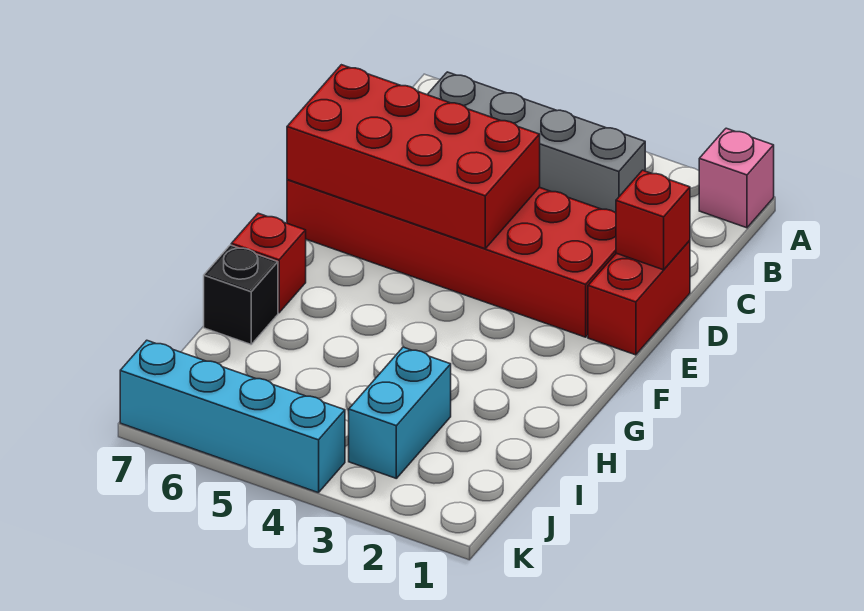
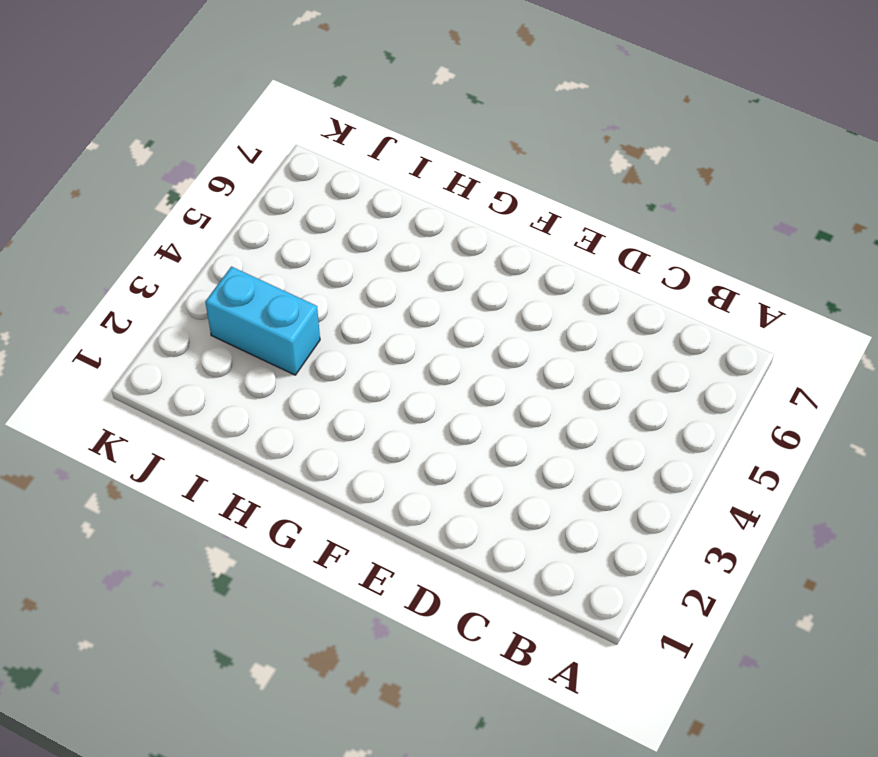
none -> pink brick A1 level 1
none -> grey brick B3:B6 level 1

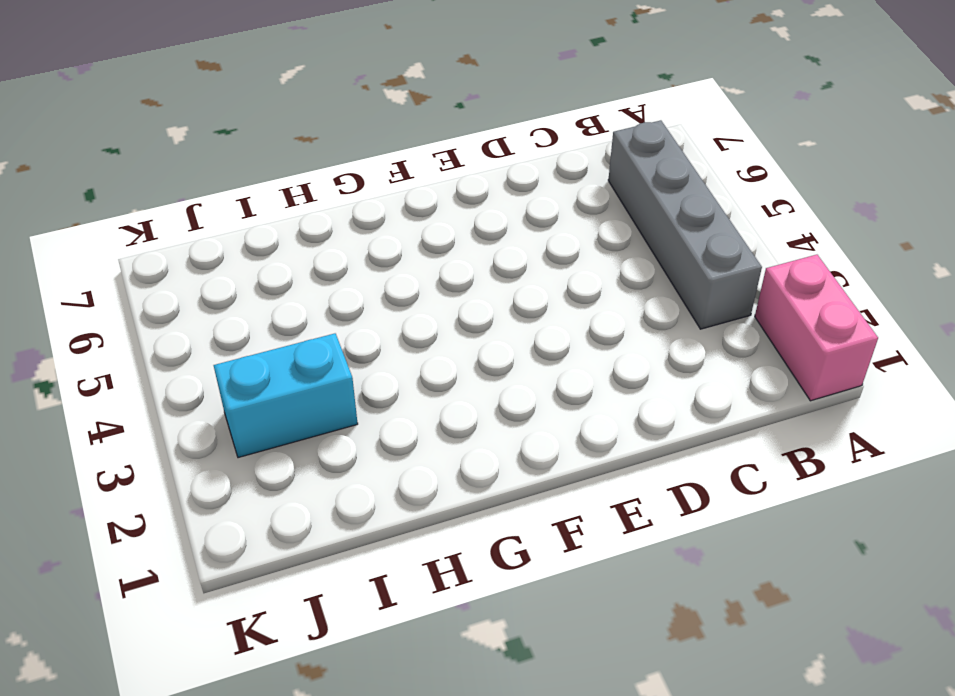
pink brick A1:A2 level 1 -> pink brick A1 level 1
none -> red brick D1:E1 level 1
none -> red brick D2:E7 level 1

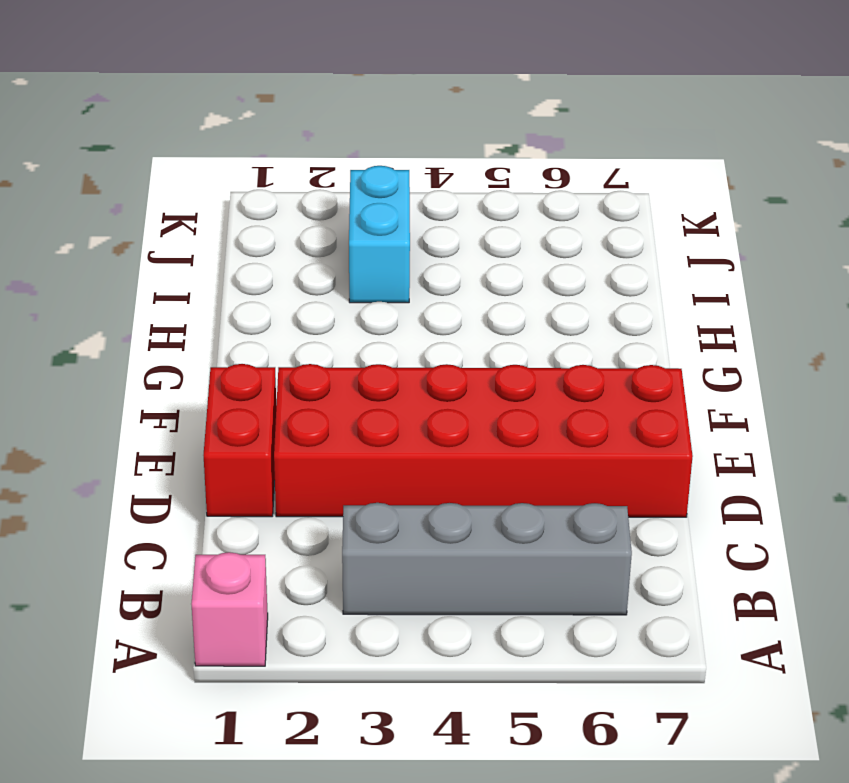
none -> red brick G7 level 1
none -> black brick H7 level 1

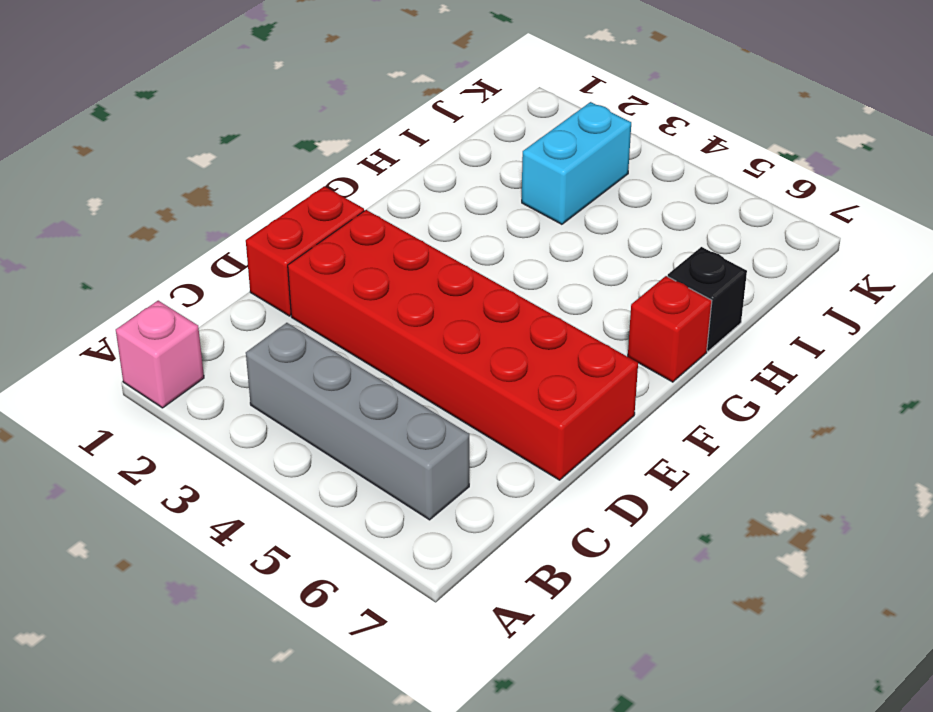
none -> cyan brick K4:K7 level 1
none -> red brick D1 level 2

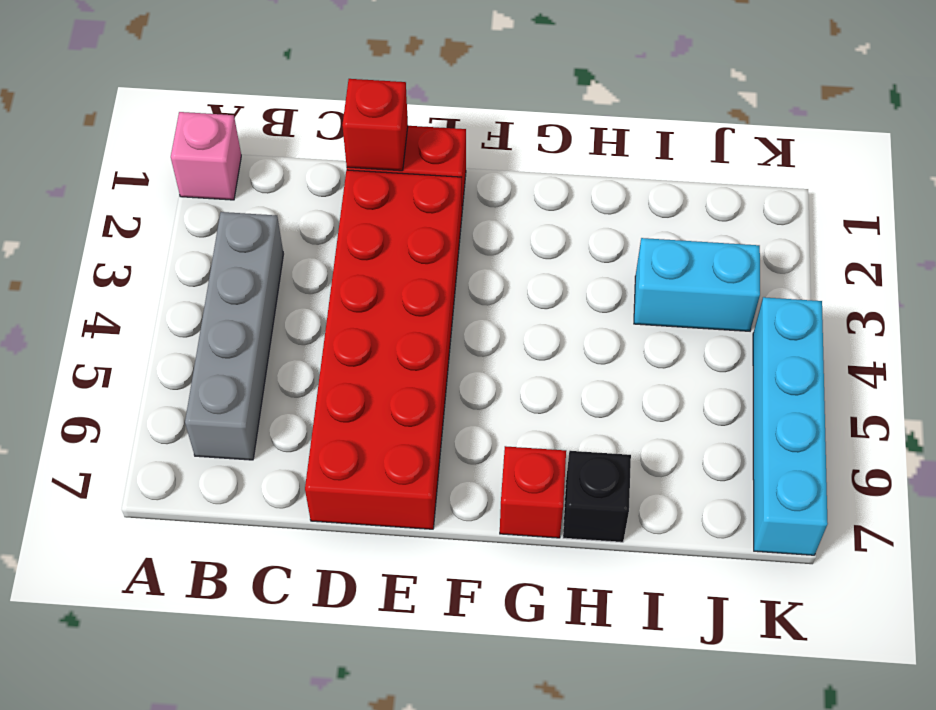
none -> red brick D4:E7 level 2

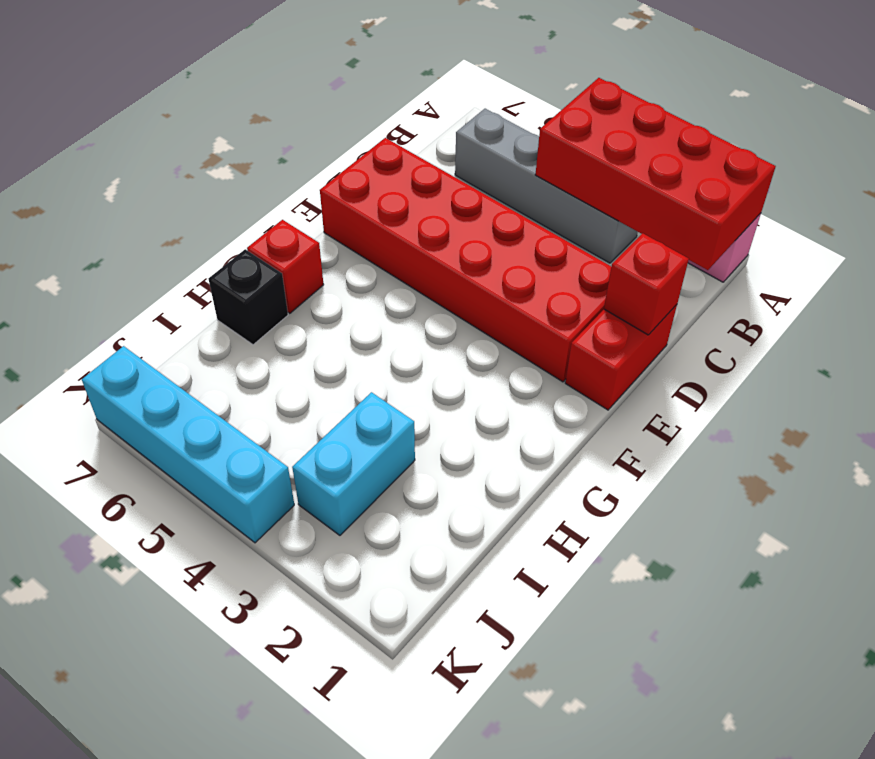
red brick A1:B4 level 2 -> red brick D4:E7 level 2

